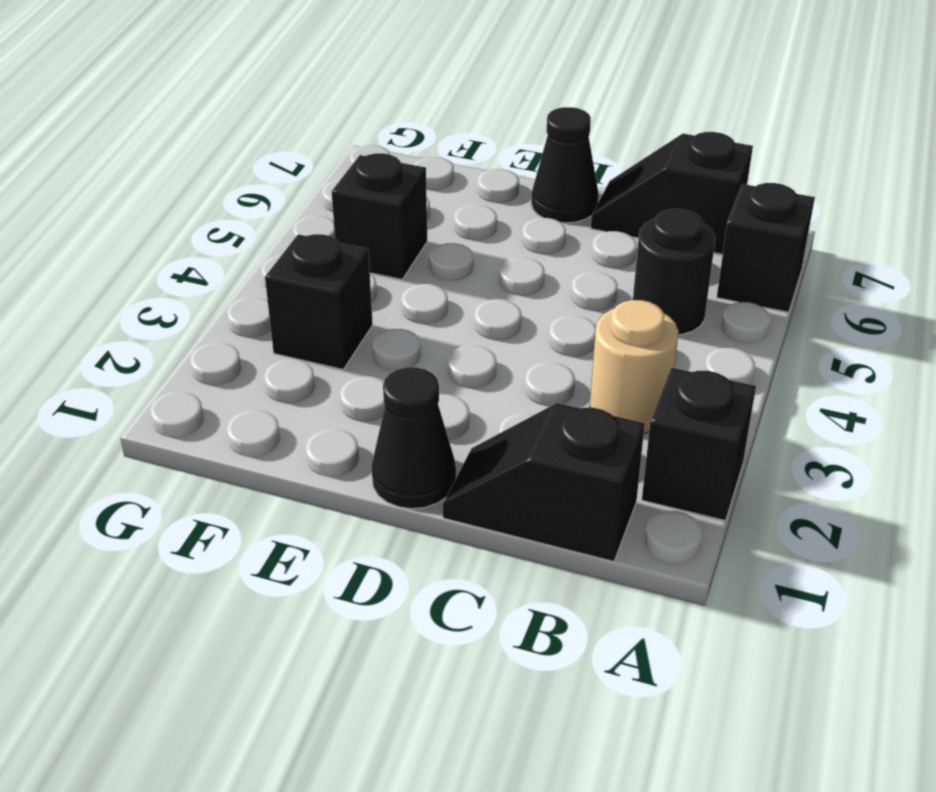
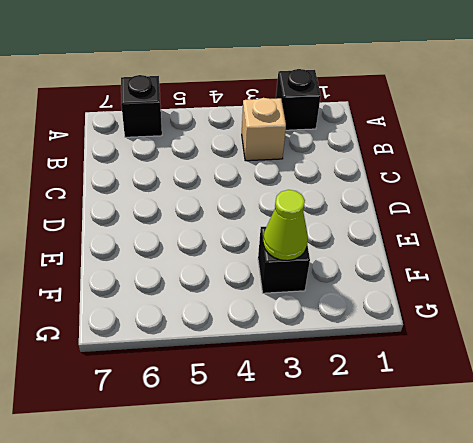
tan brick B3 level 1 -> tan round brick B3 level 1
lime cone F3 level 2 -> none
none -> black slope B1:C1 level 1 top B
none -> black round brick B5 level 1

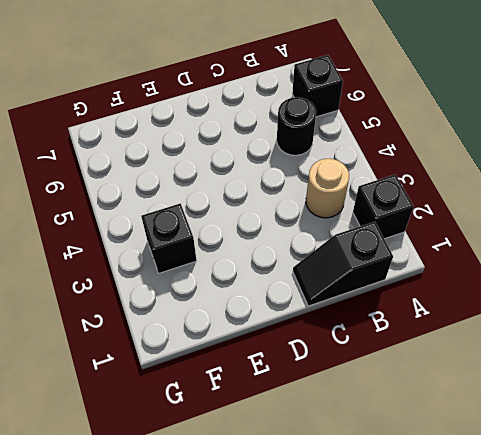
none -> black slope B7:C7 level 1 top B
none -> black cone D1 level 1

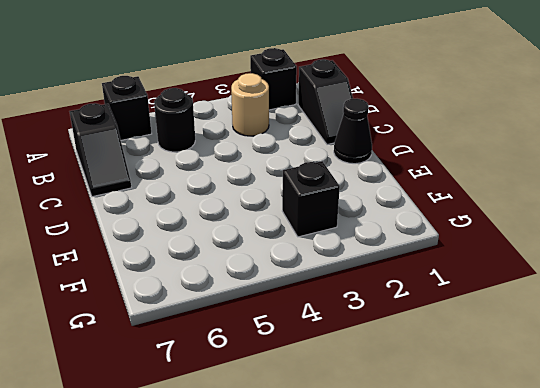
none -> black cone D7 level 1
none -> black brick F5 level 1

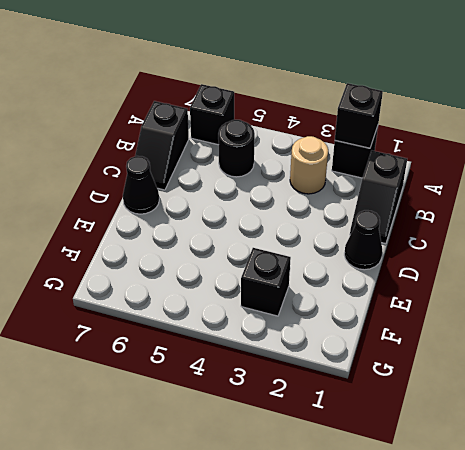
black brick A2 level 2 -> black brick F5 level 1

